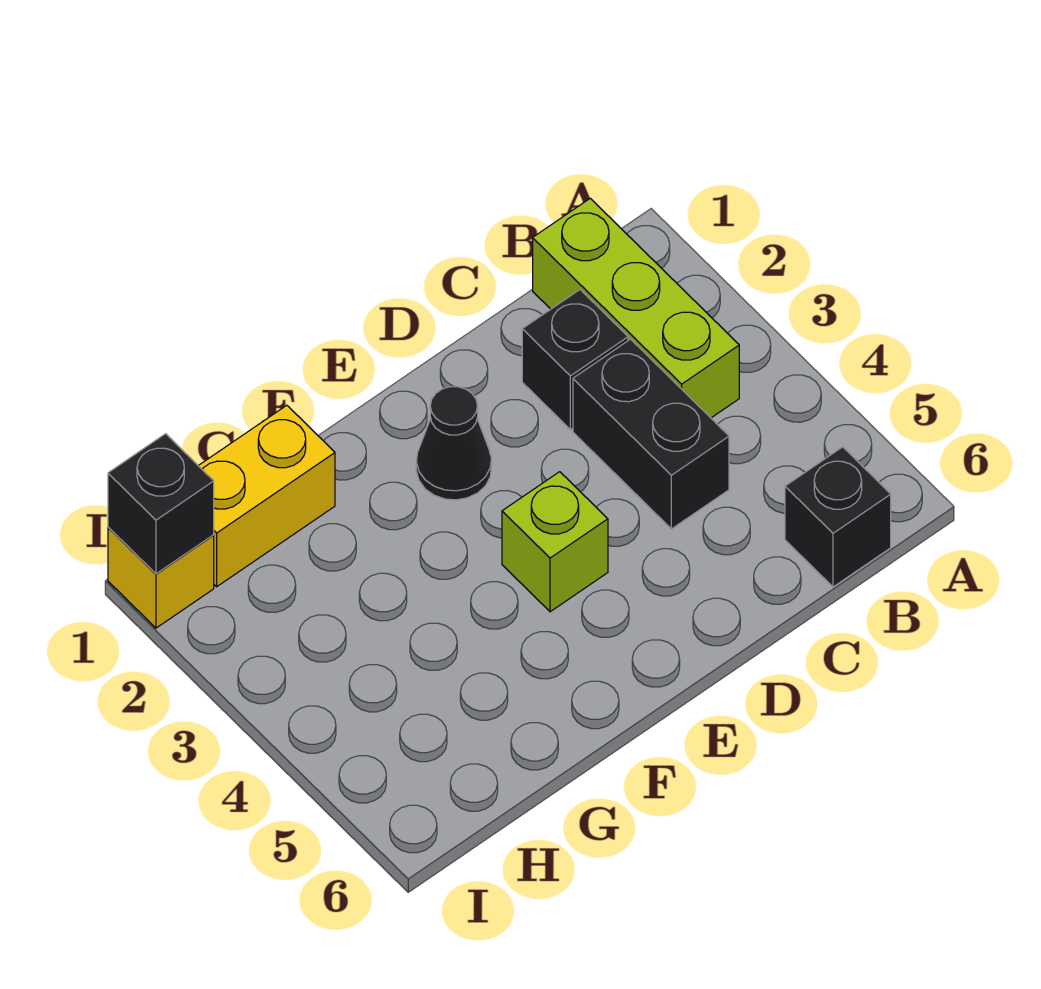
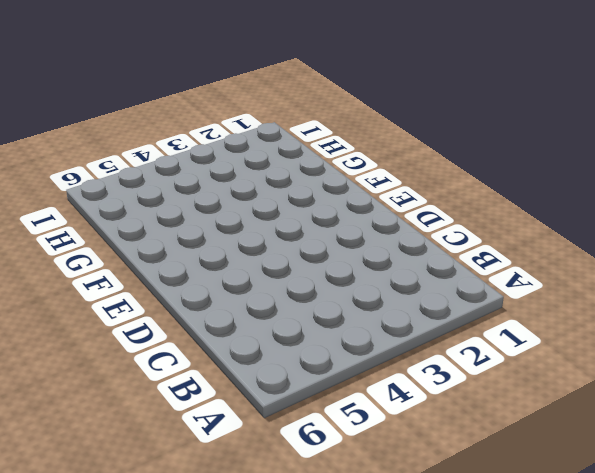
none -> lime brick B1:B3 level 1
none -> black brick B6 level 1

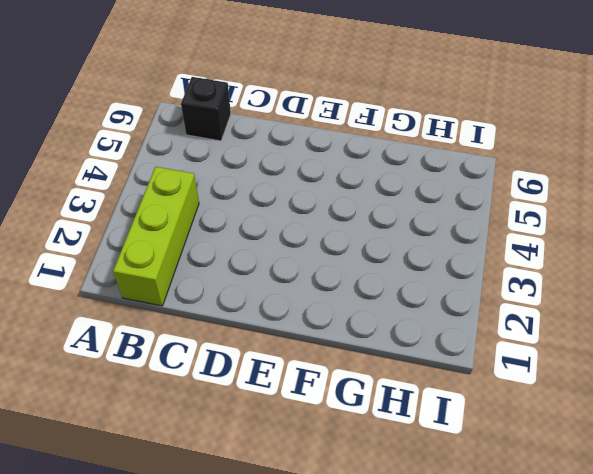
none -> black brick C2 level 1
none -> black brick C3:C4 level 1

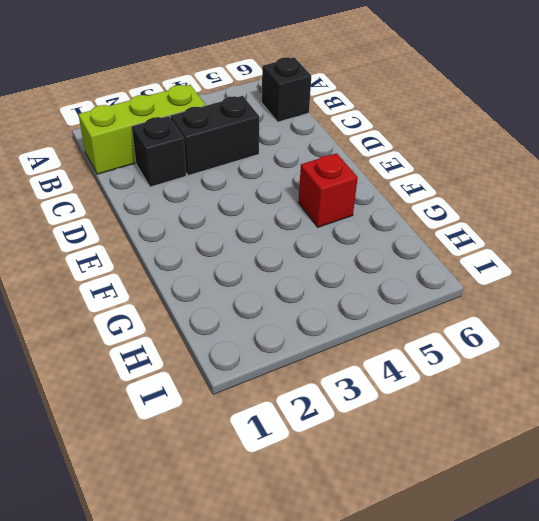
red brick F5 level 1 -> none
none -> black cone E2 level 1
none -> lime brick E4 level 1

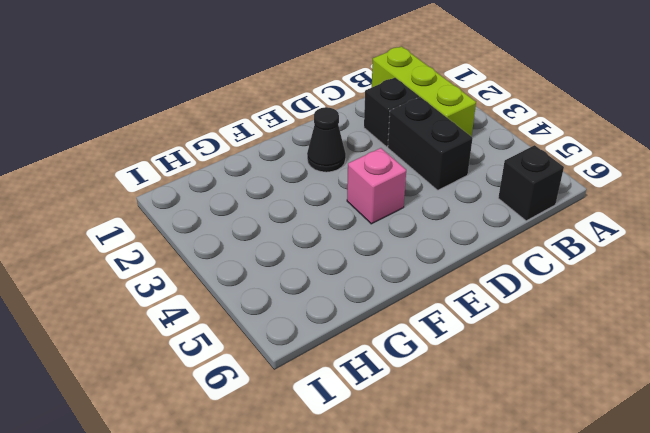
pink brick E4 level 1 -> lime brick E4 level 1
none -> yellow brick G1:H1 level 1
none -> yellow brick I1 level 1

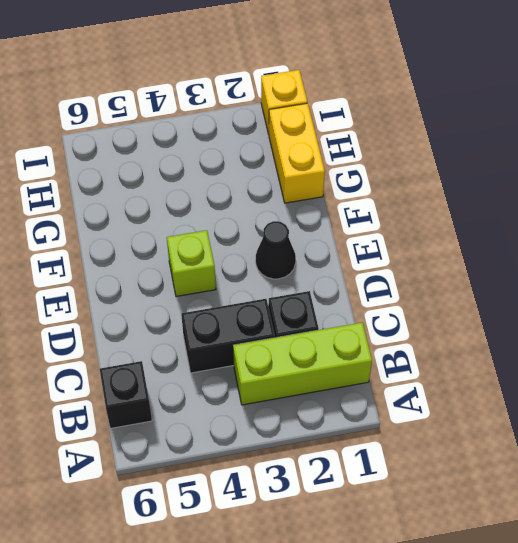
none -> black brick I1 level 2

